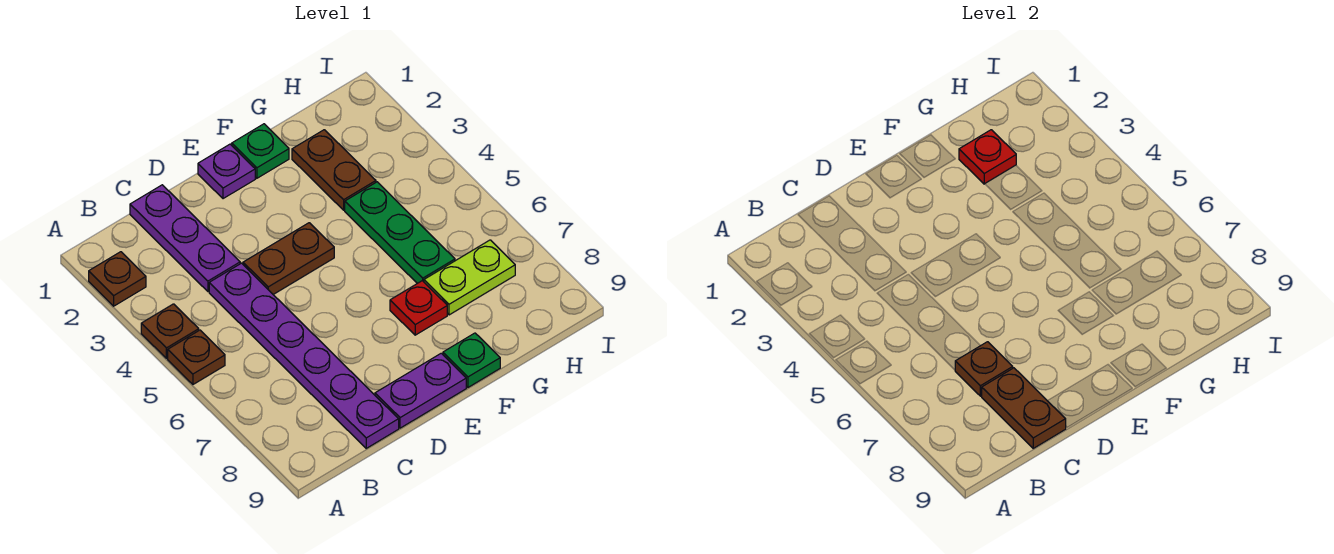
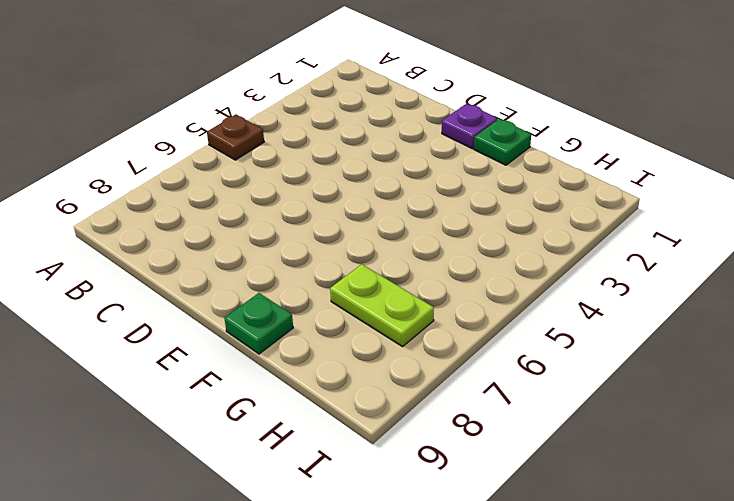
none -> brown plate A2 level 1
none -> brown plate A4 level 1
none -> purple plate C1:C3 level 1

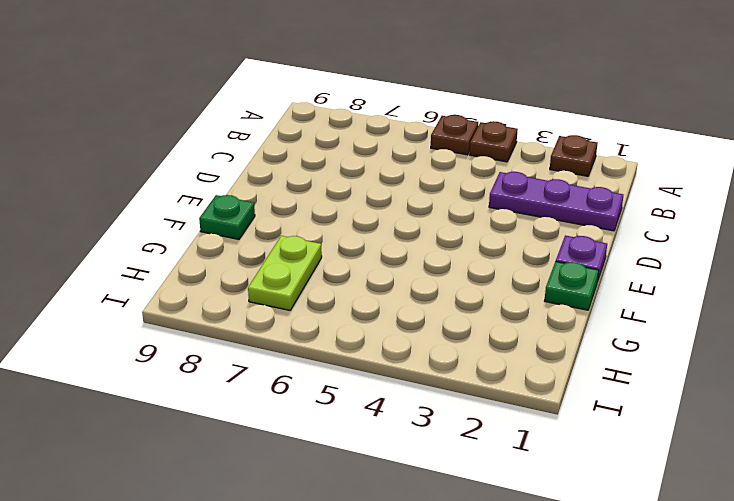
none -> purple plate C4:C9 level 1
none -> brown plate D4:E4 level 1
none -> purple plate D9:E9 level 1

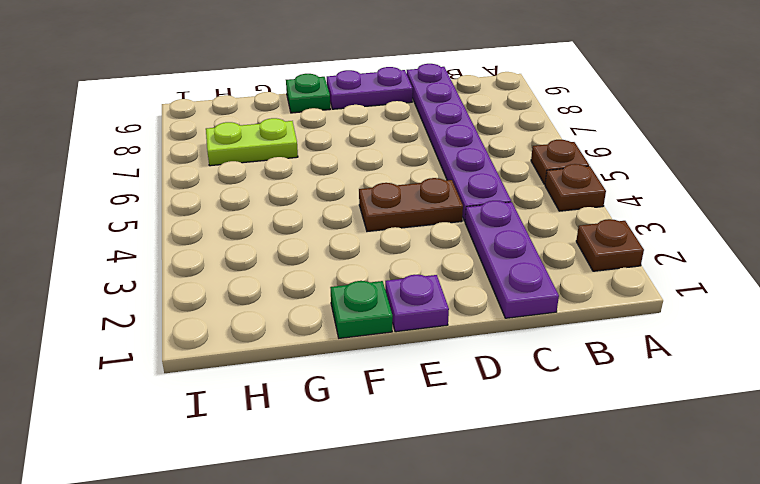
none -> red plate F7 level 1
none -> brown plate G2:G3 level 1
none -> green plate G4:G6 level 1

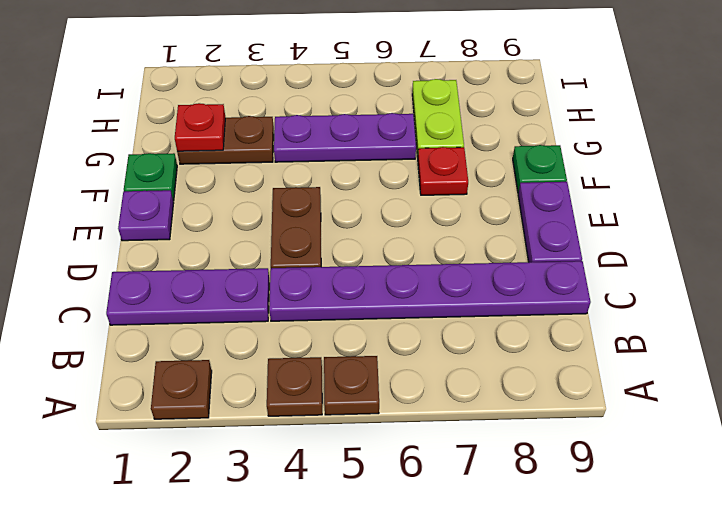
purple plate G4:G6 level 1 -> green plate G4:G6 level 1
none -> brown plate C7 level 2
none -> brown plate C8:C9 level 2

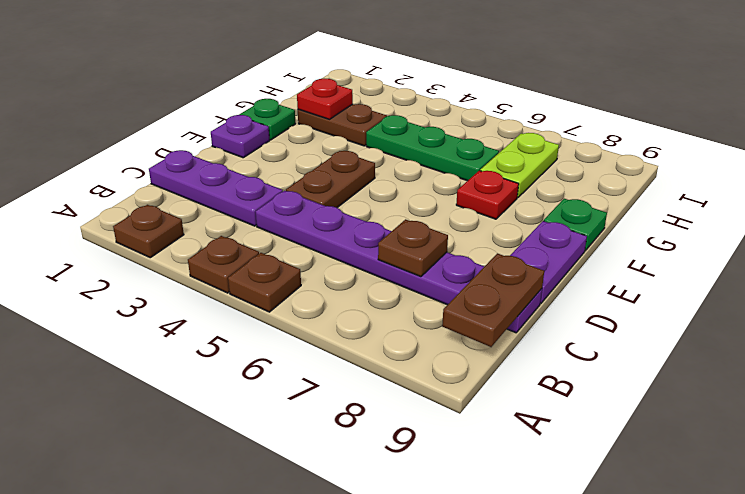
brown plate B9:C9 level 2 -> brown plate C8:C9 level 2

